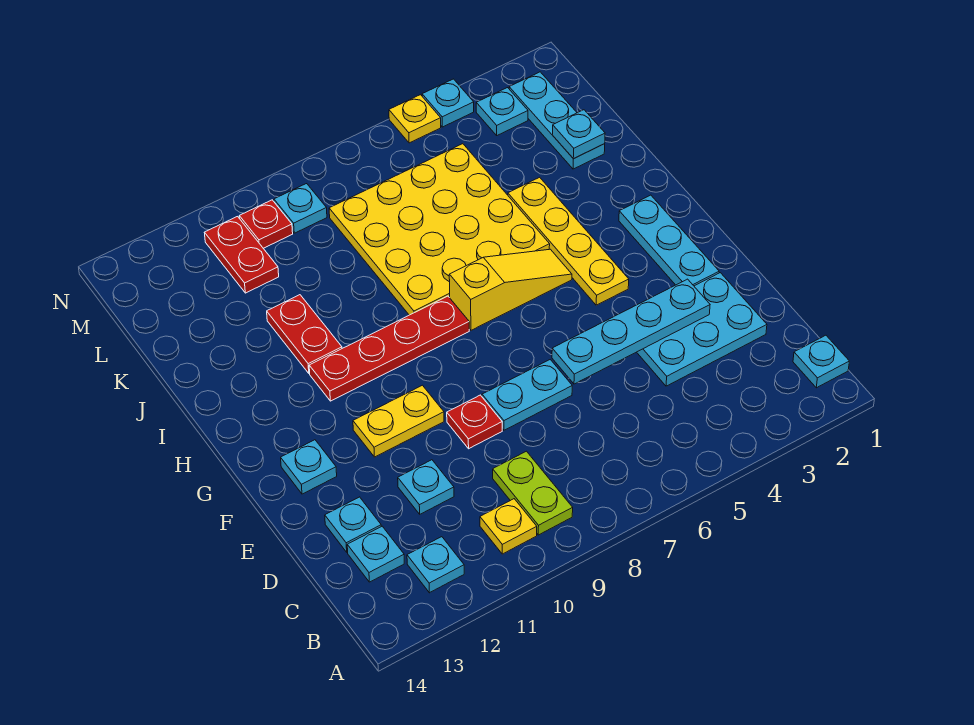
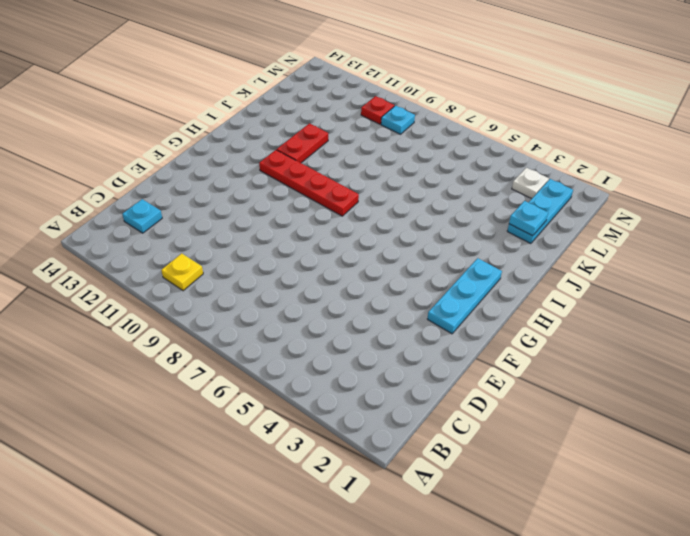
white plate M3 level 1 -> cyan plate M3 level 1
none -> cyan plate B1 level 1
none -> lime plate B9:C9 level 1
none -> cyan plate B12 level 1

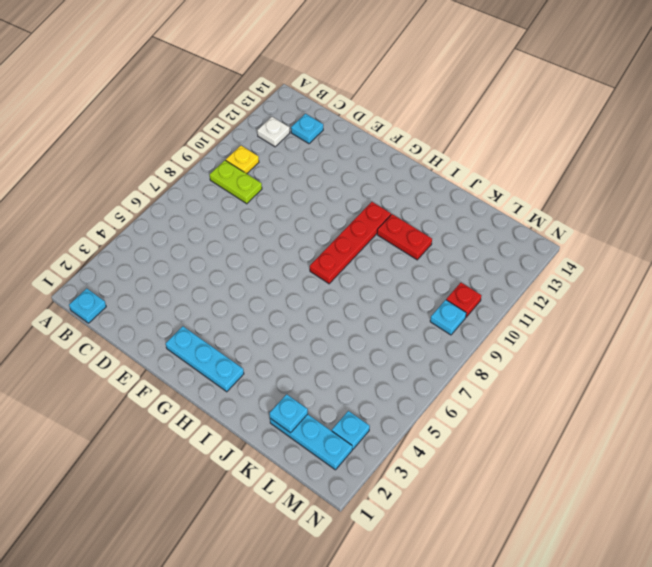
white plate B12 level 1 -> cyan plate B12 level 1
none -> cyan plate D2:E4 level 1
none -> cyan plate D11 level 1
none -> cyan plate D13 level 1

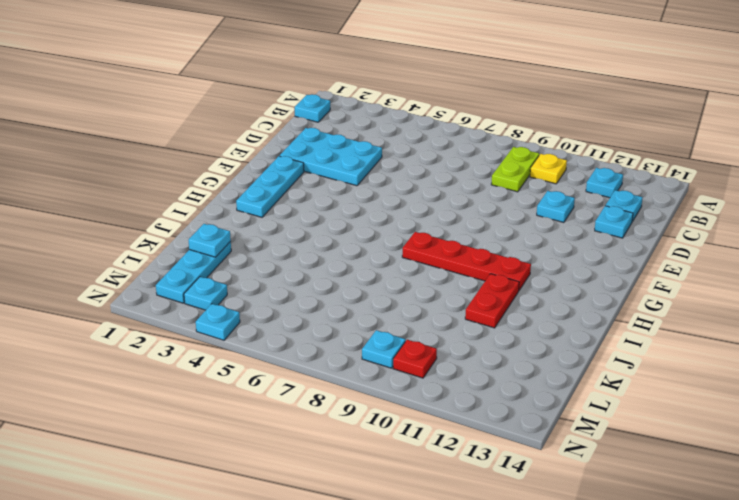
none -> cyan plate E7:E8 level 1
none -> red plate E9 level 1
none -> yellow plate F10:F11 level 1

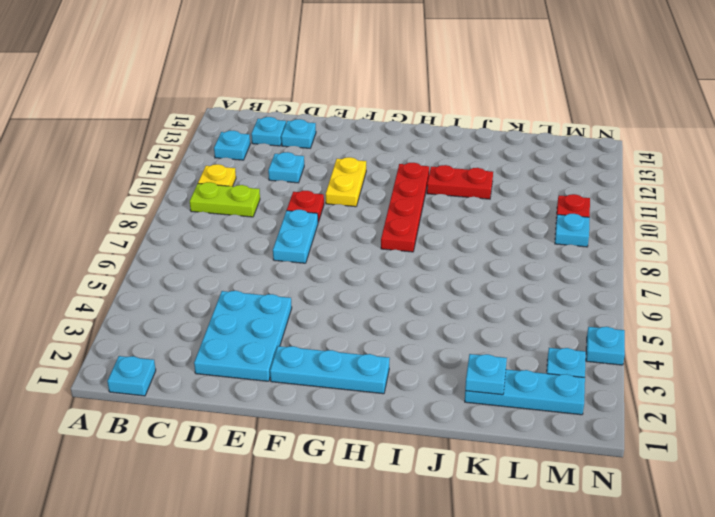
none -> cyan plate F13 level 1
none -> yellow plate G4:J4 level 1
none -> yellow slope H5:H7 level 1 top 7

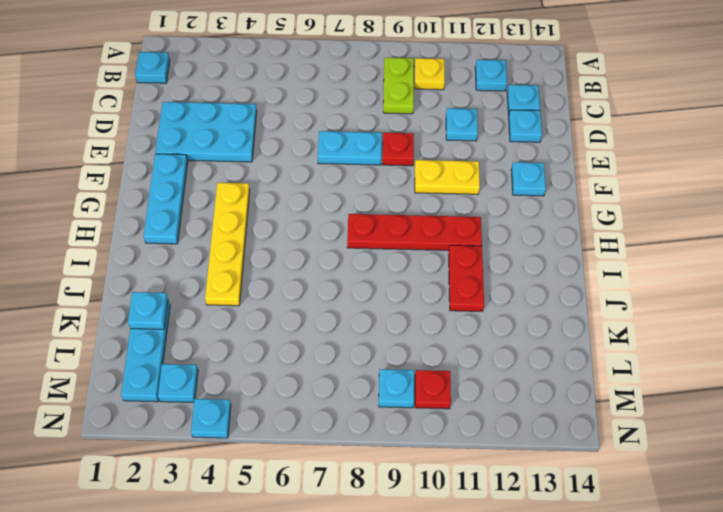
none -> yellow slope H5:H7 level 1 top 7
none -> yellow plate I5:L8 level 1
none -> red plate L11:M11 level 1

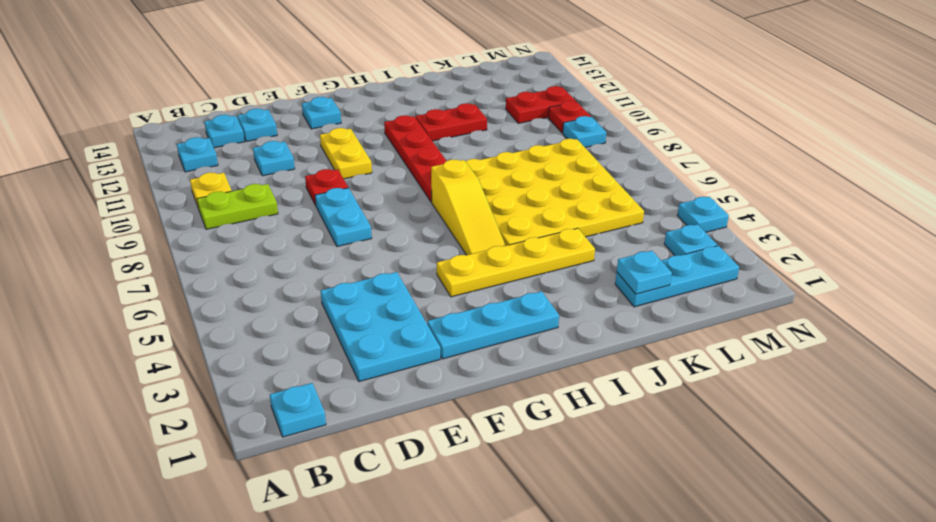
none -> yellow plate N5 level 1
none -> cyan plate E3:E6 level 2

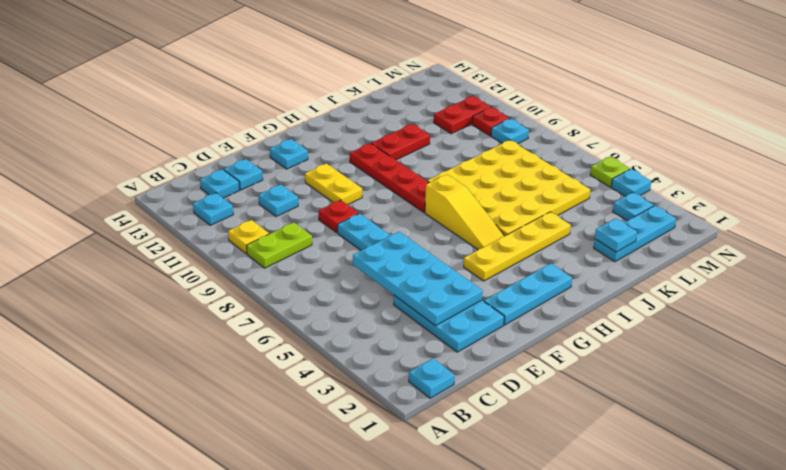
cyan plate D3:E6 level 2 -> cyan plate E3:E6 level 2
lime plate N5 level 1 -> yellow plate N5 level 1

